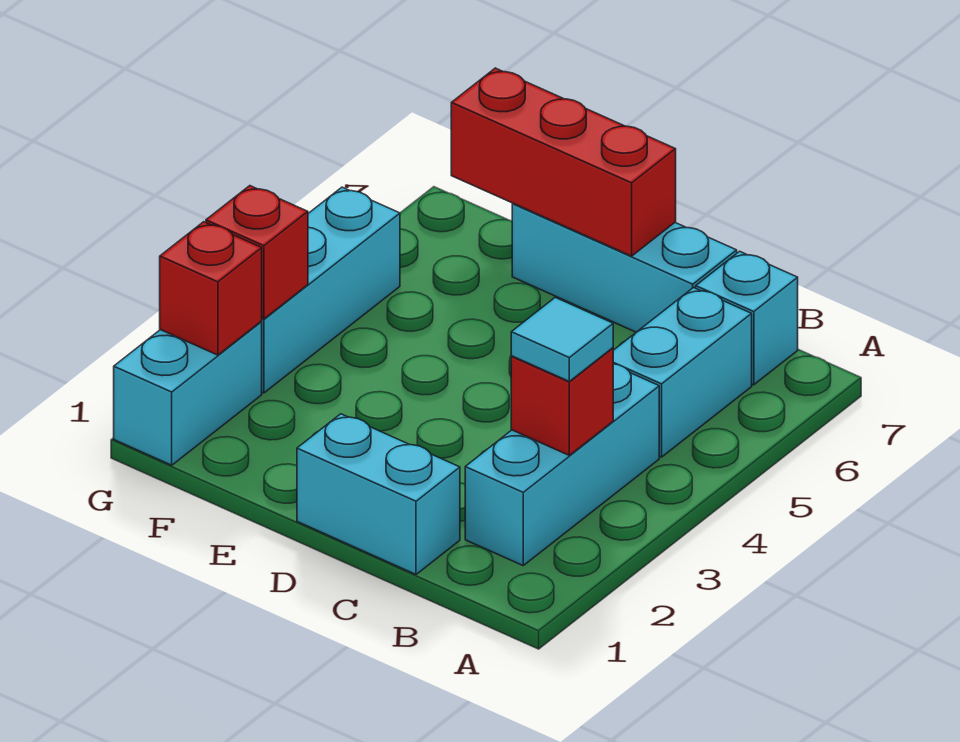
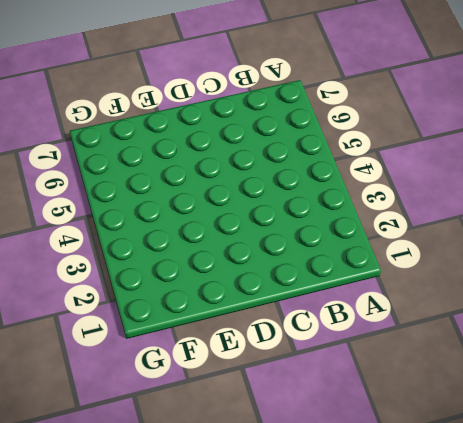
none -> cyan brick B2:B4 level 1
none -> cyan brick B5:B6 level 1
none -> cyan brick B7 level 1

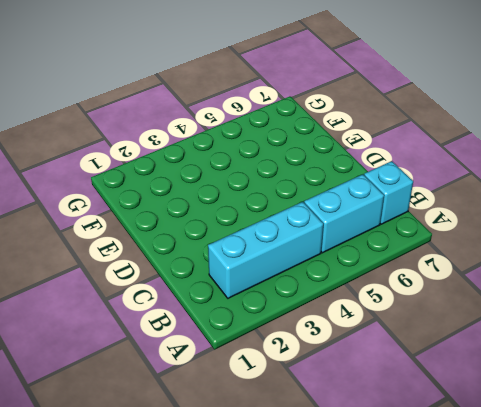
none -> cyan brick C1:D1 level 1
none -> cyan brick C7:E7 level 1
none -> cyan brick G1:G2 level 1

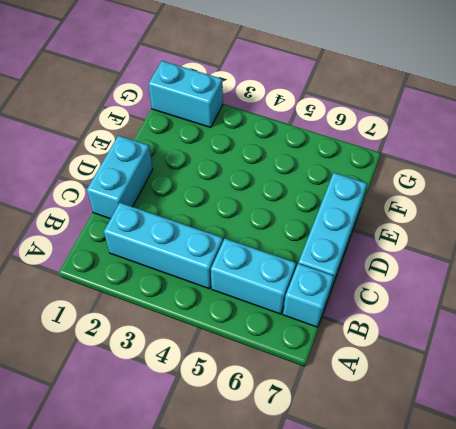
none -> cyan brick G3:G5 level 1
none -> red brick B3 level 2
none -> red brick D7:F7 level 2

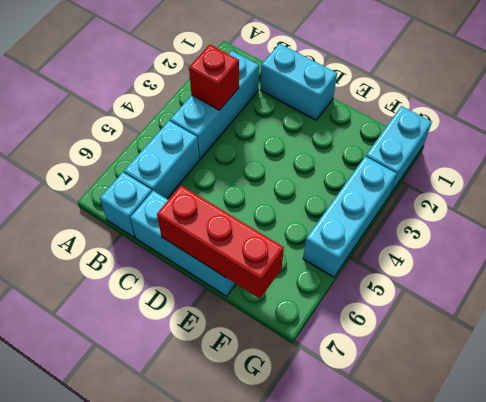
none -> red brick G2 level 2
none -> red brick G3 level 2
none -> cyan tile B3 level 3

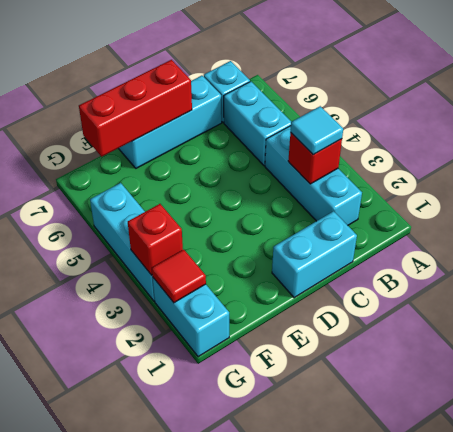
red tile G2 level 2 -> red brick G2 level 2

